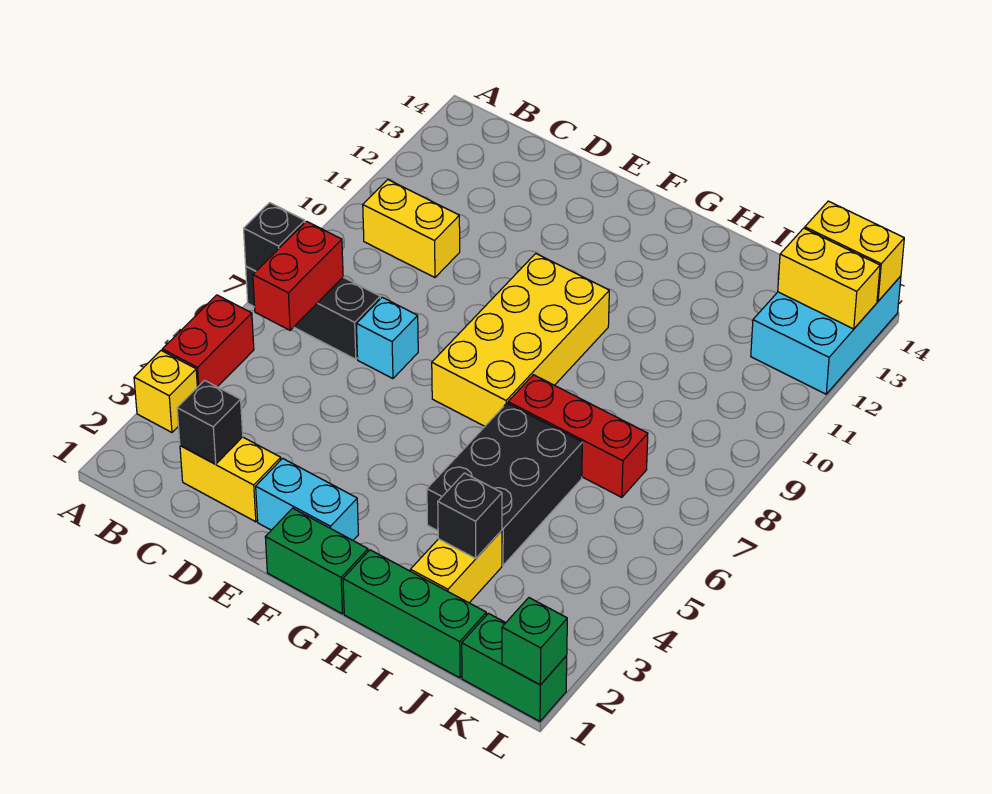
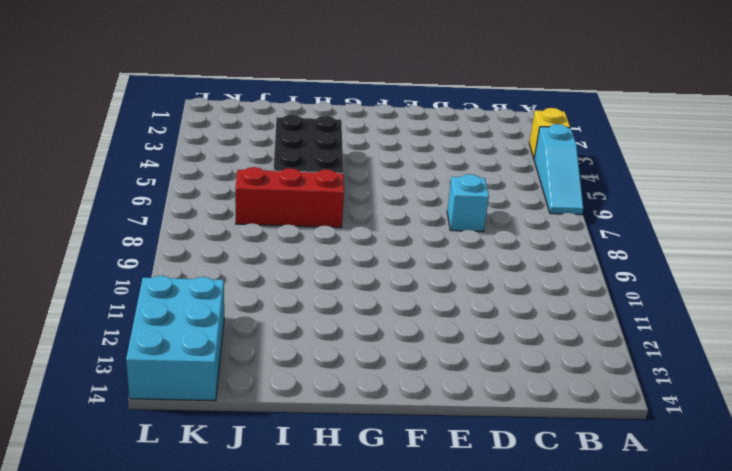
cyan slope A4:A6 level 1 top 4 -> red brick A4:A5 level 1
none -> black brick A7:C7 level 1
none -> yellow brick B10:C10 level 1
none -> yellow brick C2:D2 level 1

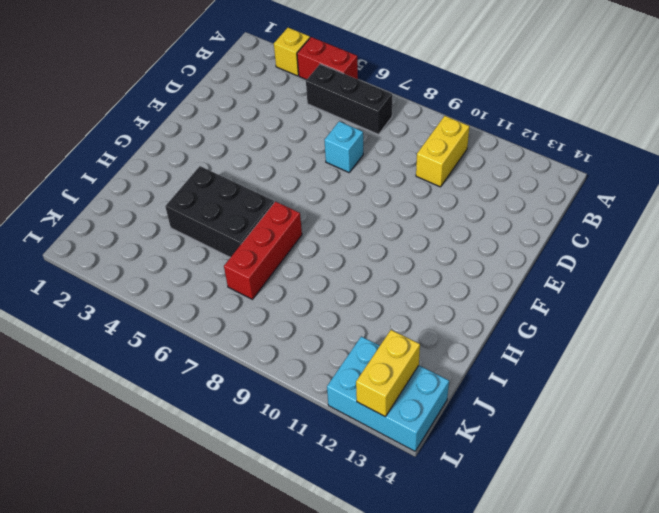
black brick B5:B7 level 1 -> black brick A7:C7 level 1
none -> yellow brick C2:D2 level 1
none -> cyan brick E2:F2 level 1
none -> green brick F1:G1 level 1

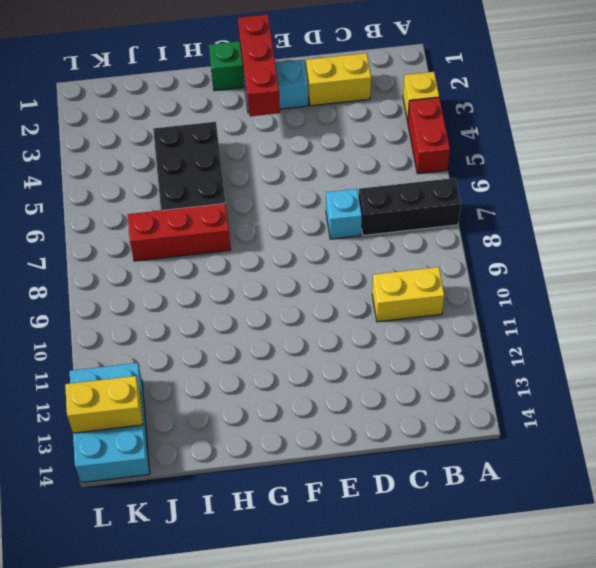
red brick F1:F3 level 2 -> none
none -> yellow brick F7:G10 level 1
none -> green brick H1:J1 level 1
none -> yellow brick I2:I3 level 1

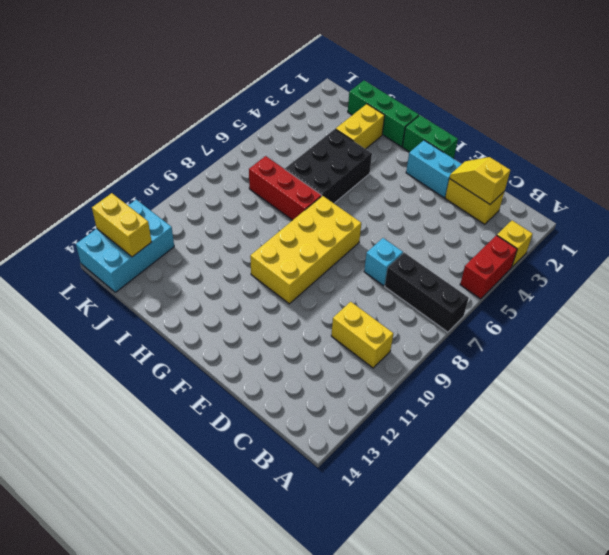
yellow slope C2:D2 level 2 top C -> black brick C2 level 2
none -> green brick K1:L1 level 1
none -> black brick A7 level 2
none -> red brick B6:B7 level 2

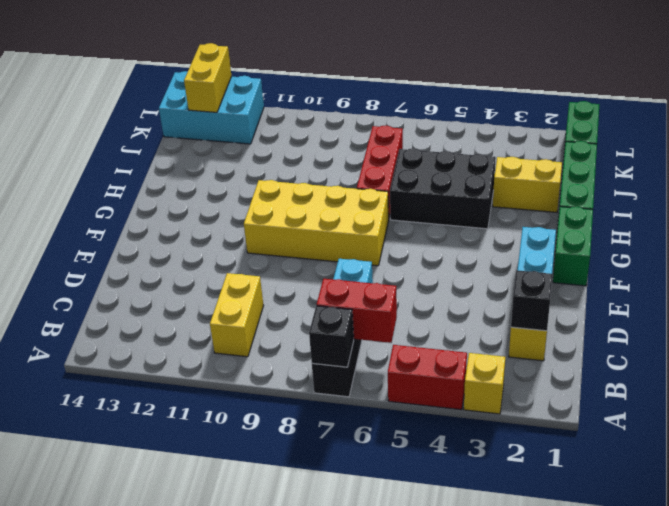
none -> black brick I3 level 2
none -> yellow brick K14:L14 level 2
none -> green brick L1 level 2

